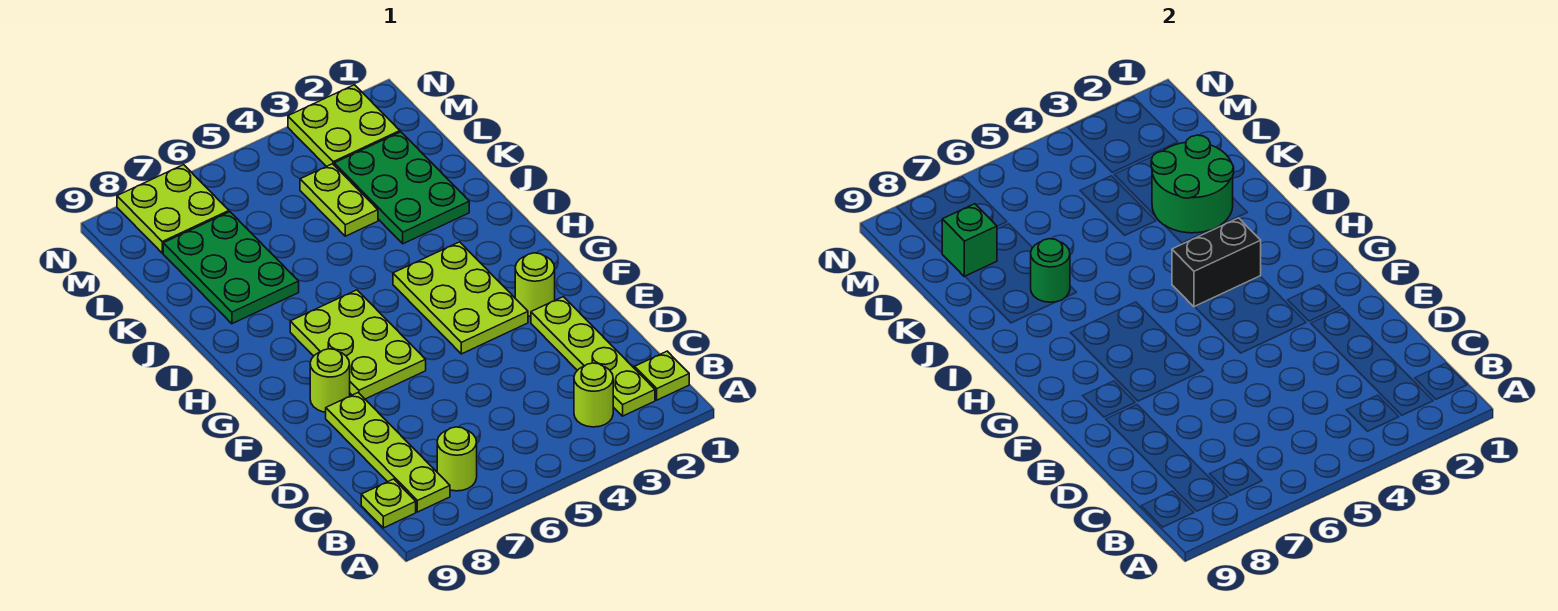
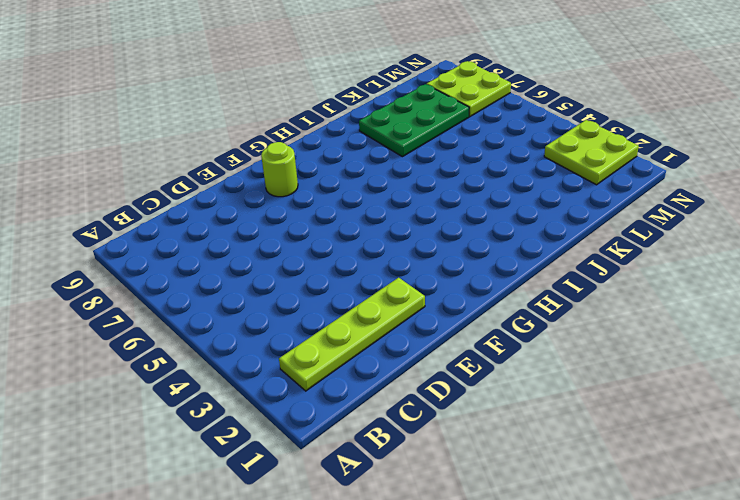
none -> lime plate B1 level 1
none -> lime round brick B3 level 1
none -> lime round brick B7 level 1

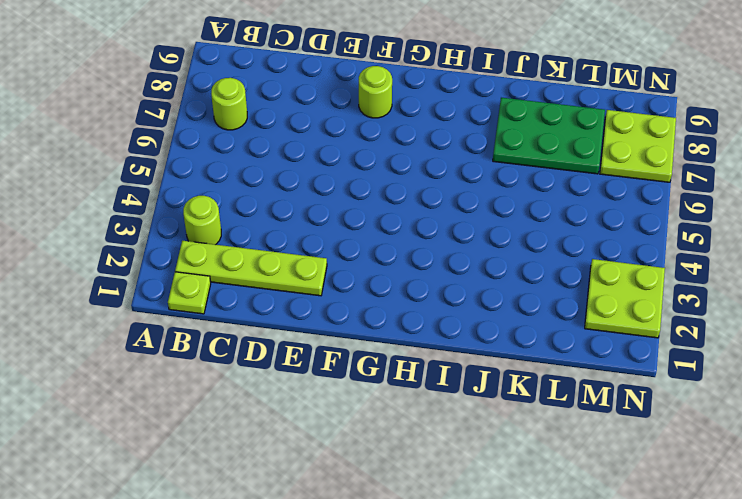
none -> lime plate B8:E8 level 1
none -> lime plate B9 level 1
none -> lime round brick F2 level 1

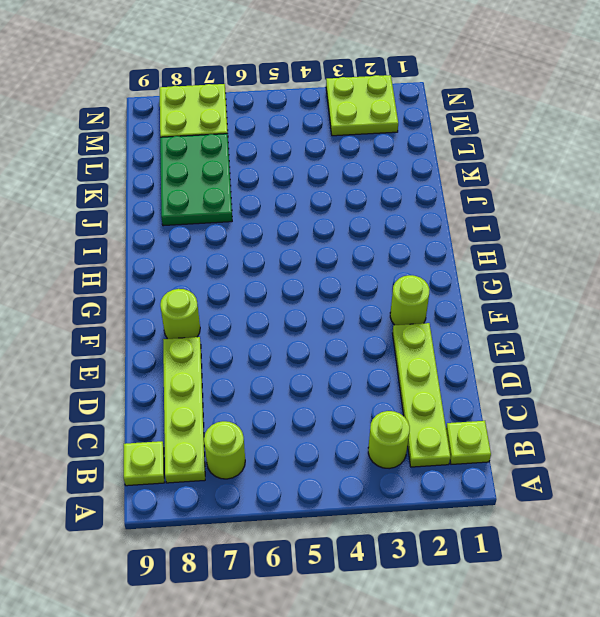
none -> lime plate F3:H4 level 1
none -> lime plate F6:H7 level 1
none -> green plate J2:L3 level 1

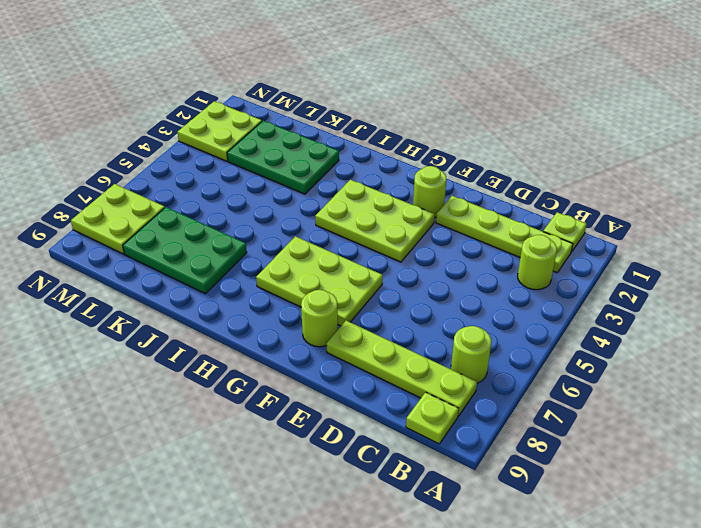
none -> lime plate K4:L4 level 1
none -> black brick H3:H4 level 2
none -> green round brick J2:K3 level 2

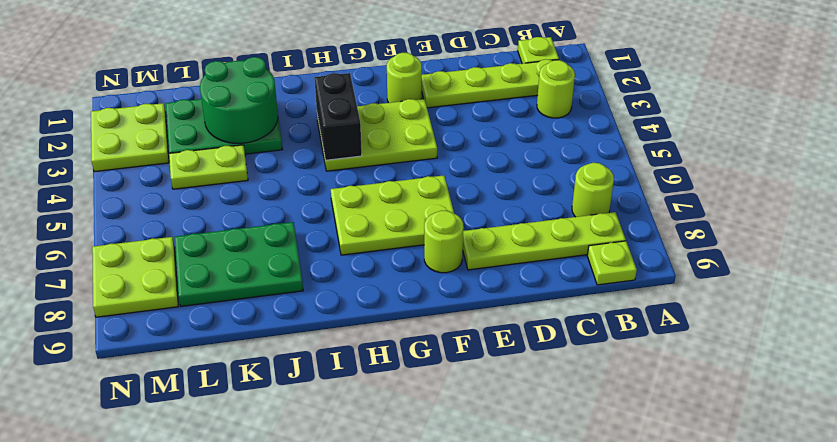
none -> green round brick J7 level 2
none -> green brick L8 level 2

